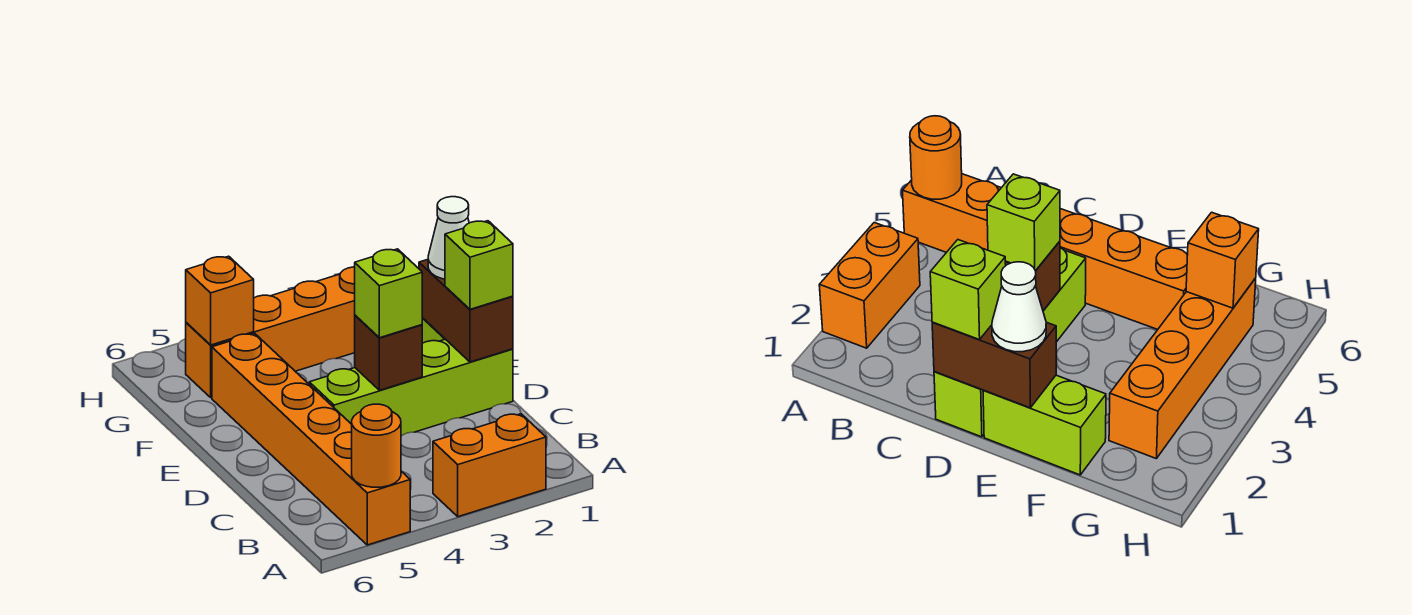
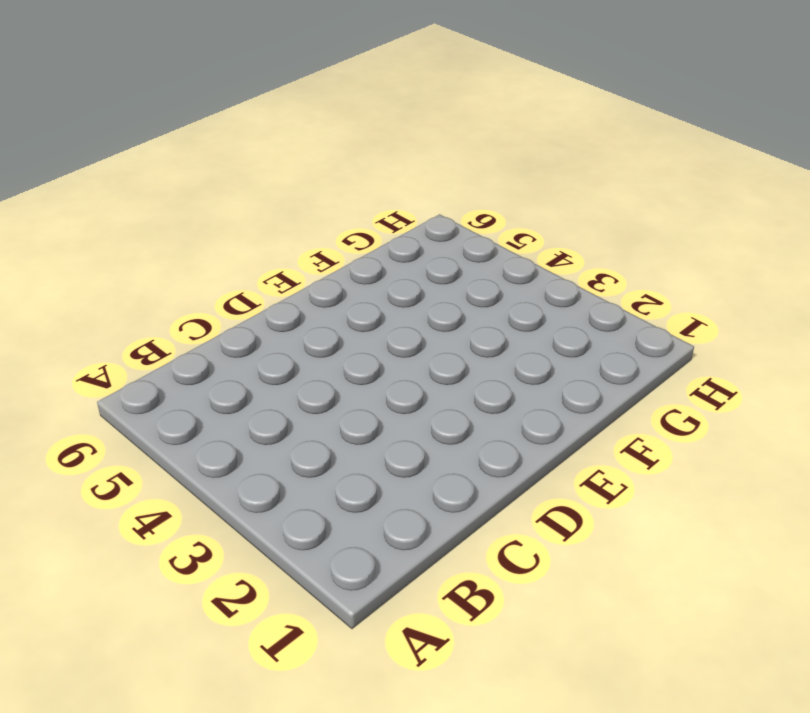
none -> orange brick A2:A3 level 1
none -> orange brick A5:F5 level 1
none -> lime brick D1:D4 level 1

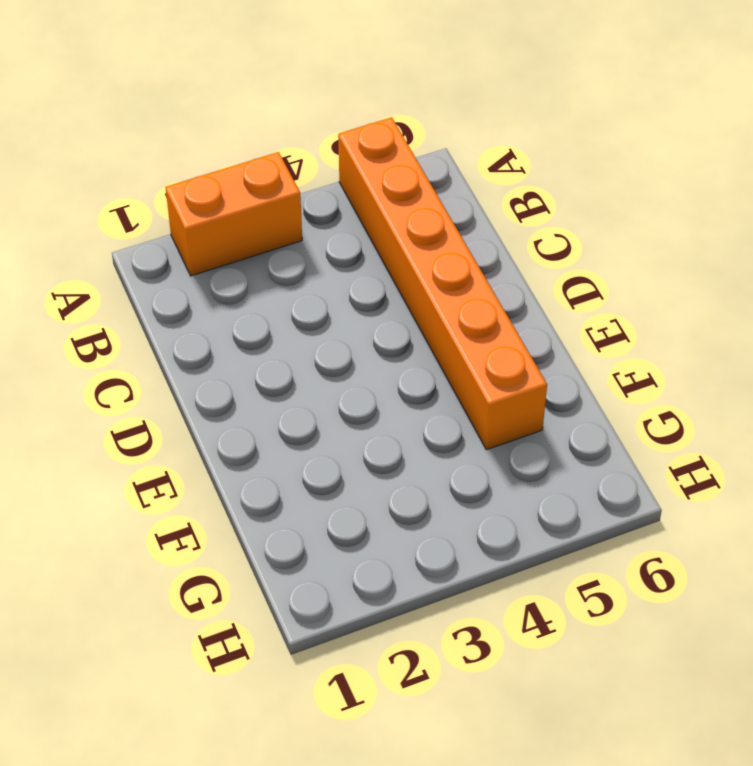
none -> lime brick D1:D4 level 1
none -> lime brick E1:F1 level 1
none -> orange brick G2:G5 level 1

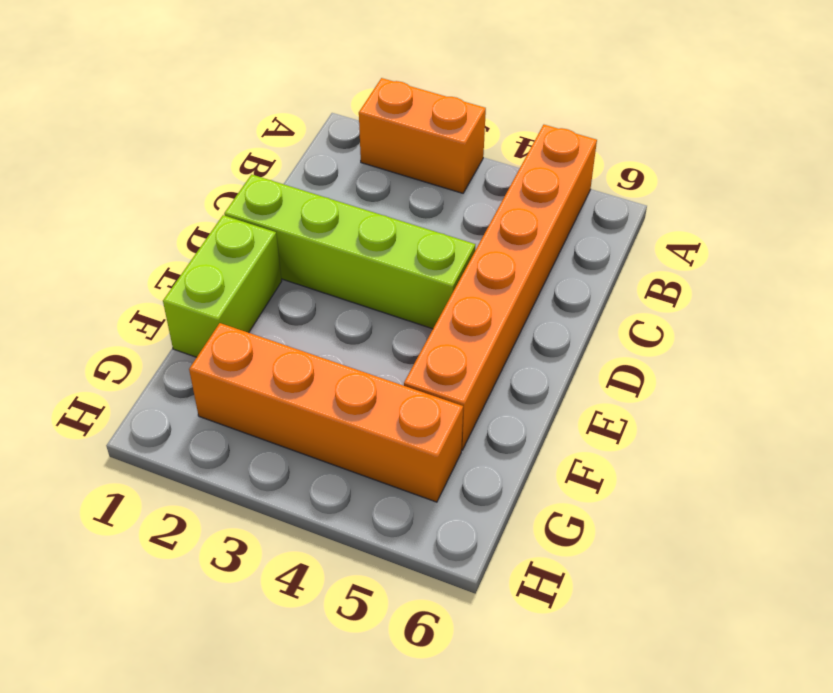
none -> orange round brick A5 level 2
none -> brown brick D1:E1 level 2
none -> brown brick D3 level 2

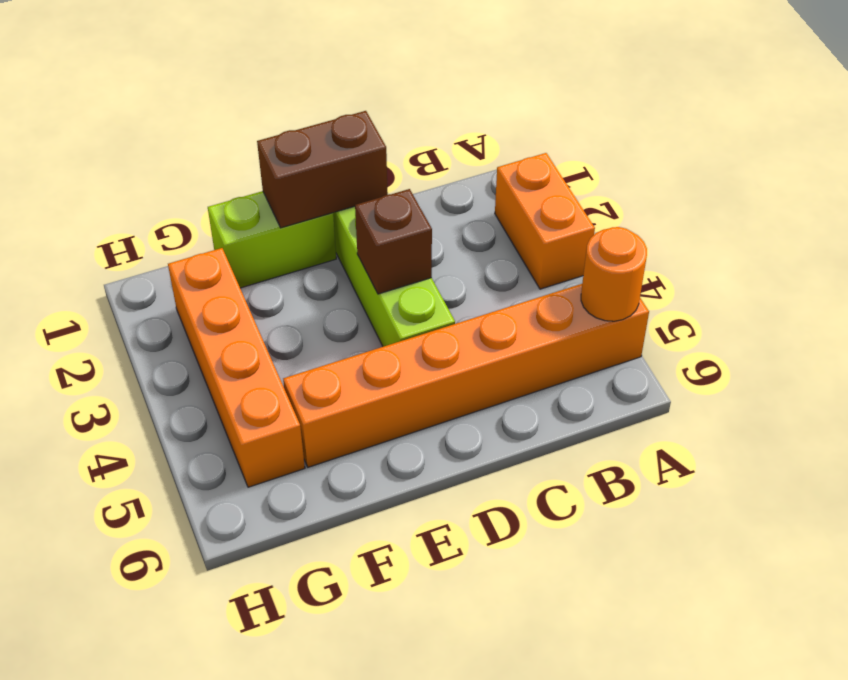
none -> orange brick G5 level 2
none -> lime brick D1 level 3
none -> lime brick D3 level 3

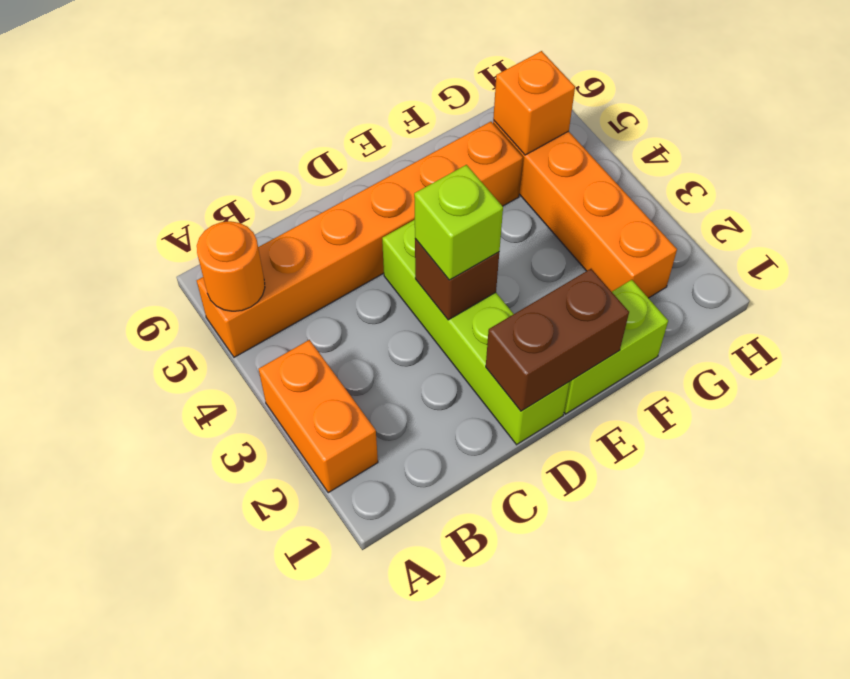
none -> lime brick D1 level 3
none -> white cone E1 level 3

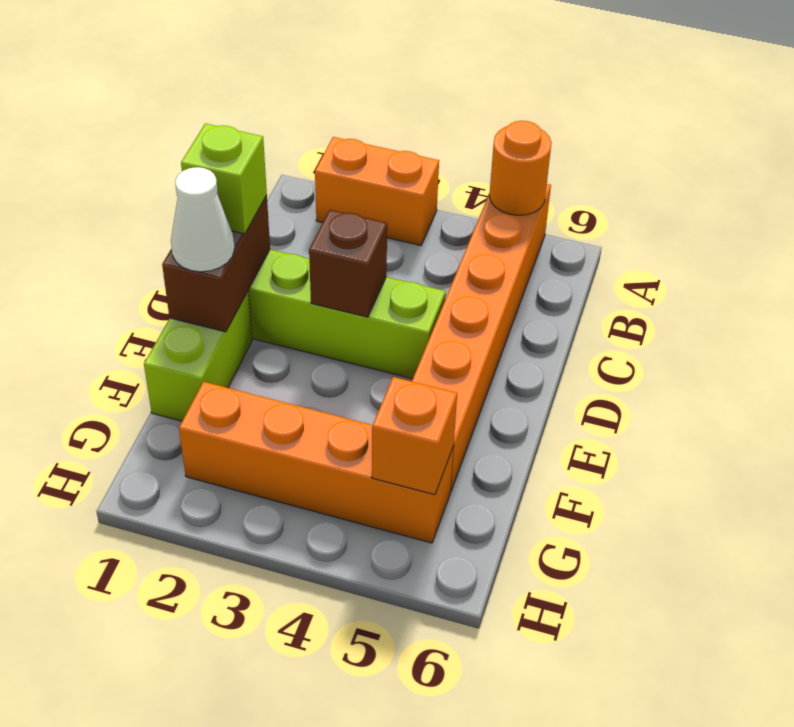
none -> lime brick D3 level 3

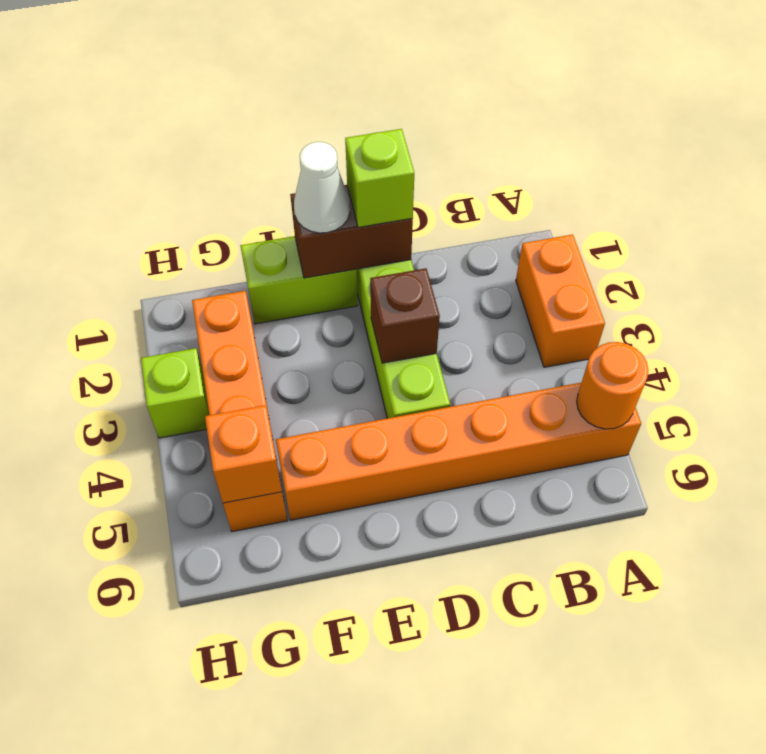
lime brick H3 level 1 -> lime brick D3 level 3

